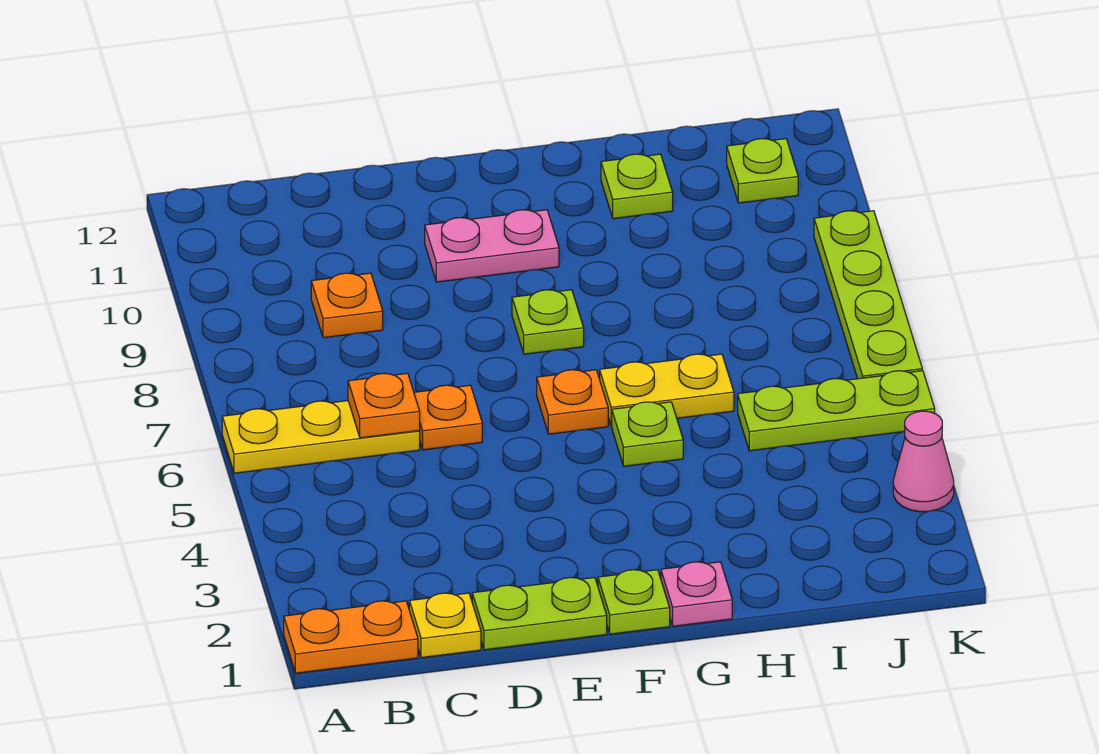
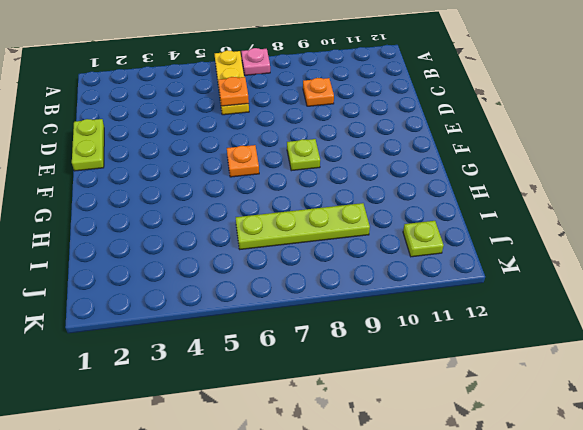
pink plate A7 level 1 -> pink plate G1 level 1
lime plate I6:I9 level 1 -> lime plate K6:K9 level 1
none -> orange plate A1:B1 level 1
none -> yellow plate C1 level 1
none -> orange plate D6 level 1

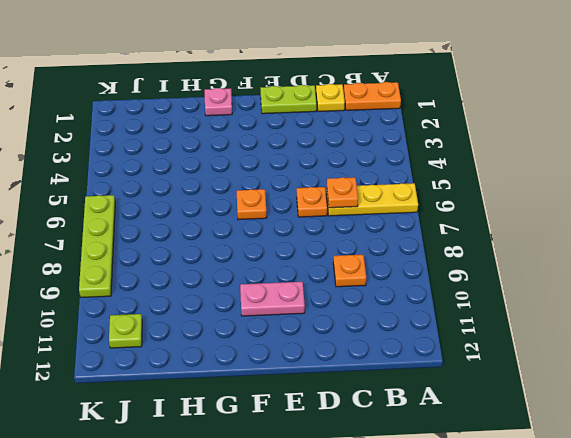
none -> lime plate F1 level 1
none -> lime plate F8 level 1
none -> lime plate G5 level 1

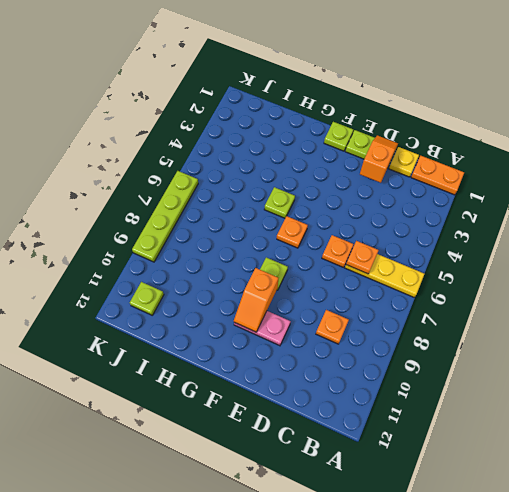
orange slope D1:D2 level 2 top 2 -> none
orange slope F9:F10 level 2 top 9 -> none
none -> pink plate G1 level 1
none -> yellow plate G6:H6 level 1
none -> lime plate H11 level 1

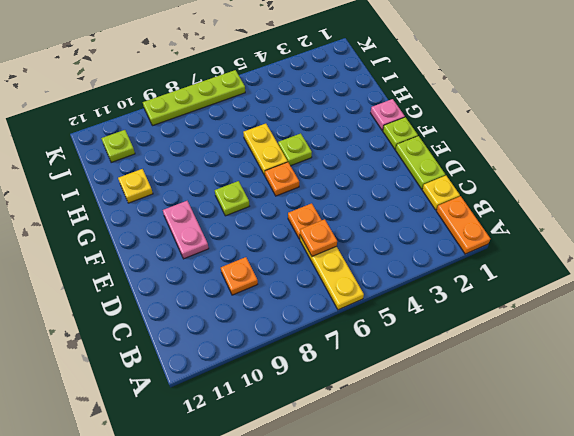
yellow plate H11 level 1 -> lime plate H11 level 1
none -> lime plate I5:K5 level 1
none -> pink cone K3 level 1

